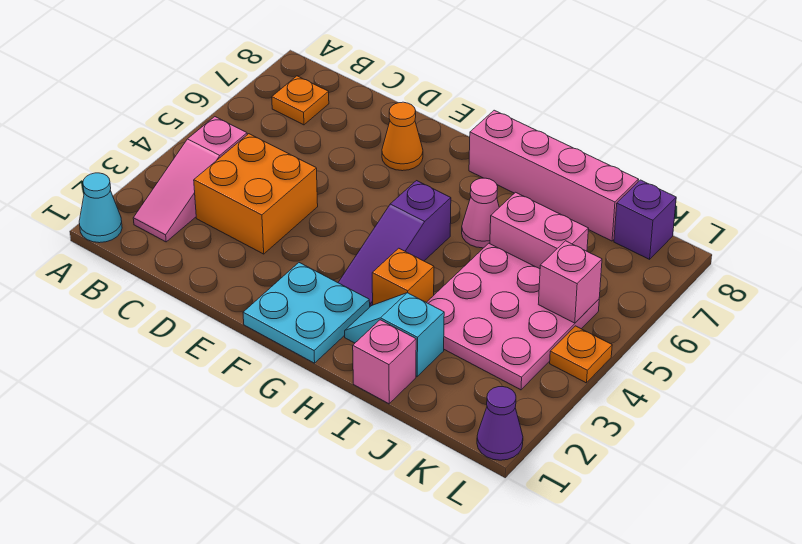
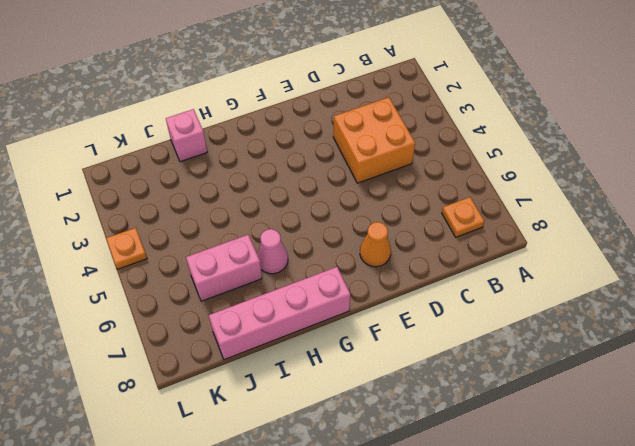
none -> cyan cone A1 level 1
none -> pink slope B2:B4 level 1 top 4
none -> cyan plate F1:G2 level 1

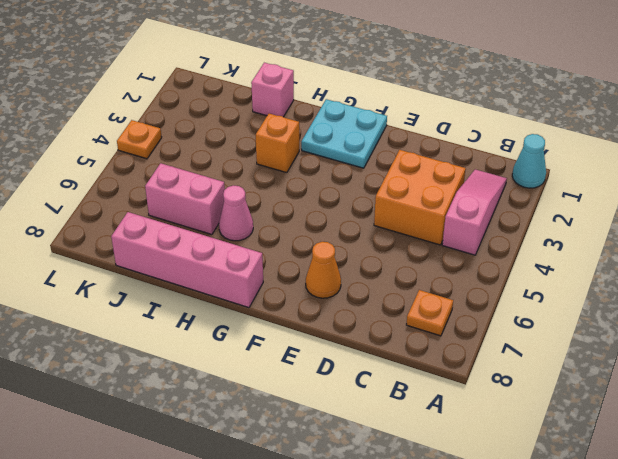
none -> purple slope G3:G5 level 1 top 5
none -> cyan slope H2:I2 level 1 top I
none -> pink plate I3:K5 level 1

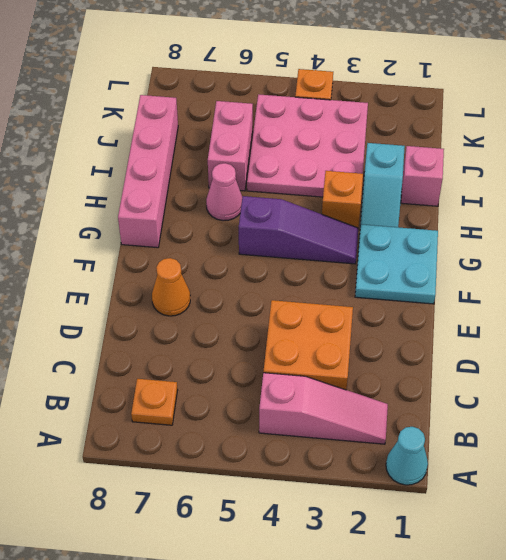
none -> purple brick K8 level 1
none -> purple cone L1 level 1
none -> pink brick K5 level 2

